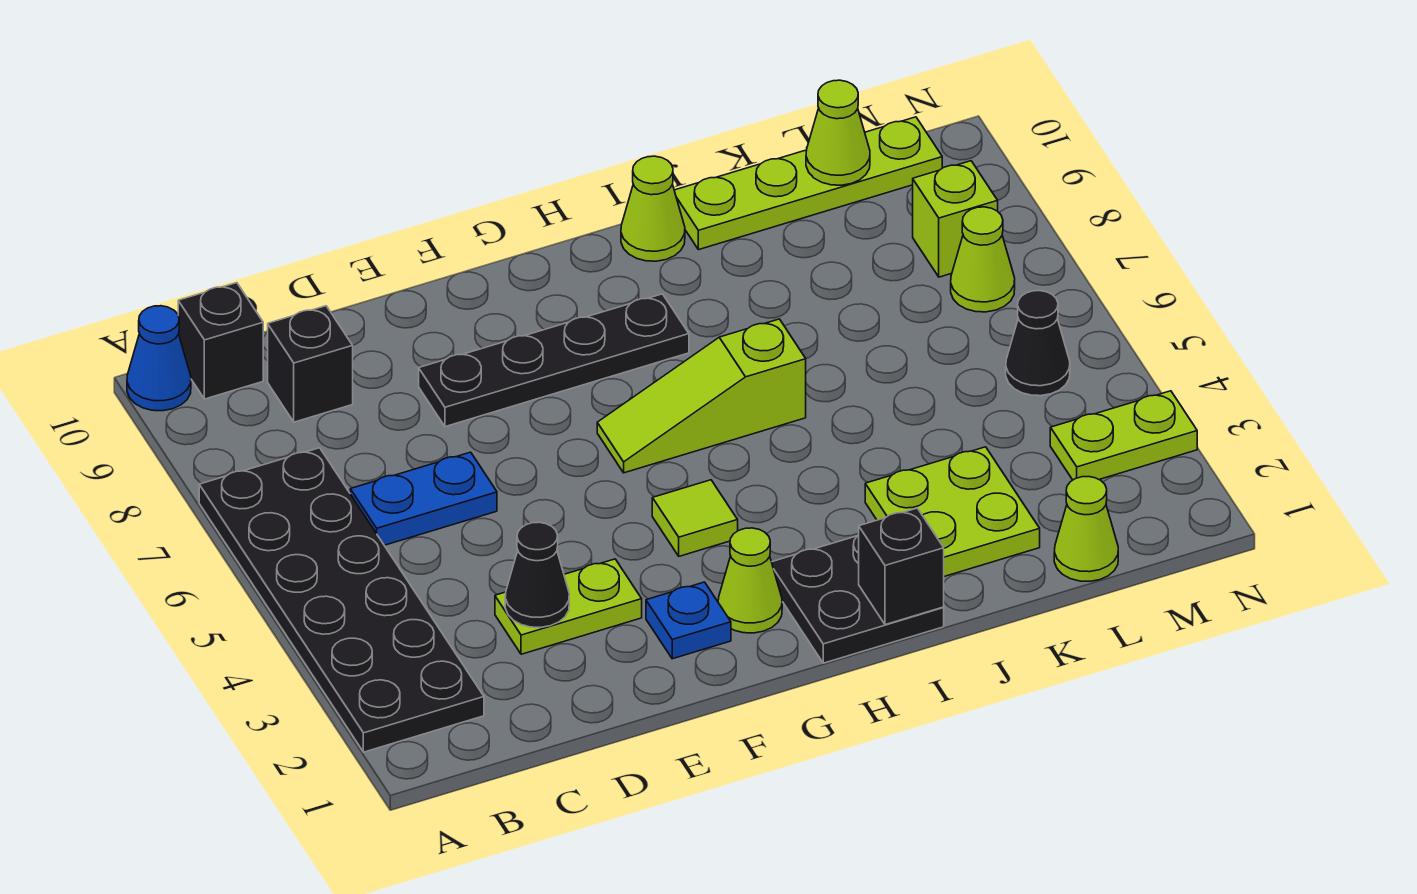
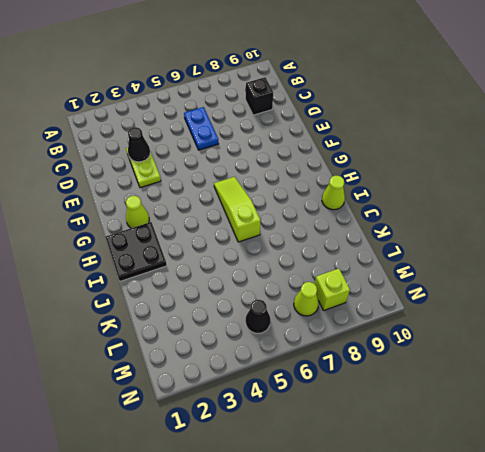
none -> black plate A2:B7 level 1
none -> blue cone A10 level 1
none -> black brick B10 level 1

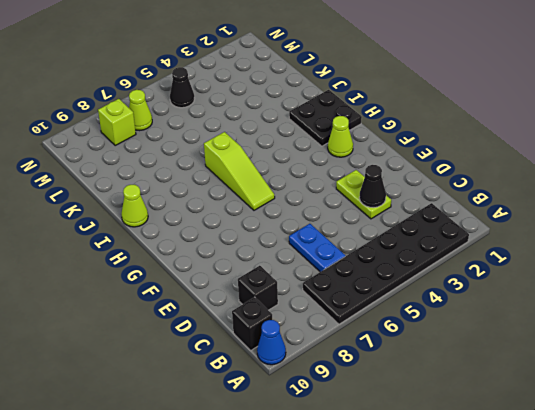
none -> black plate E8:H8 level 1
none -> blue plate F2 level 1
none -> lime tile G4 level 1

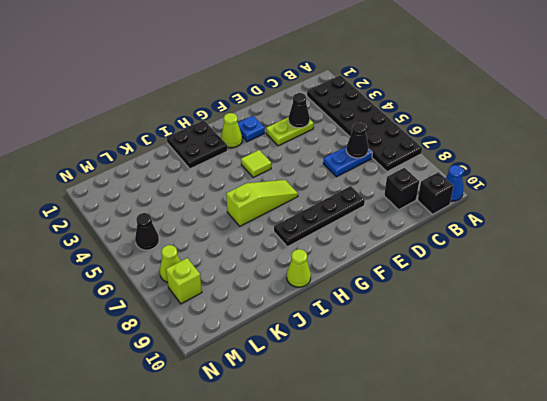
black cone C6 level 2 -> none
none -> lime plate J2:K3 level 1
none -> lime plate J10:M10 level 1
none -> lime cone L1 level 1

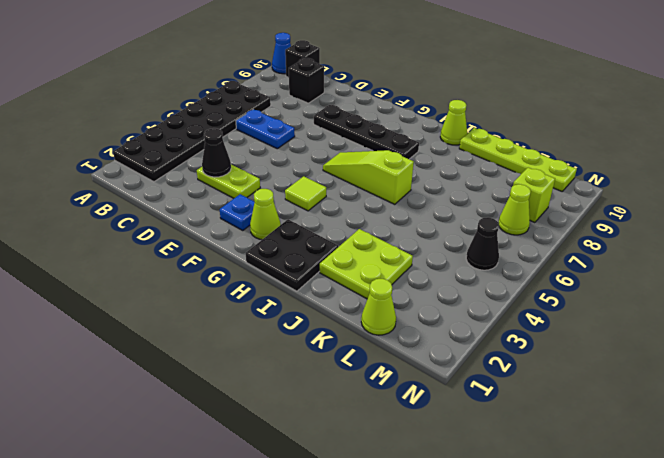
none -> lime plate M3:N3 level 1
none -> black brick I1 level 2
none -> lime cone L10 level 2

